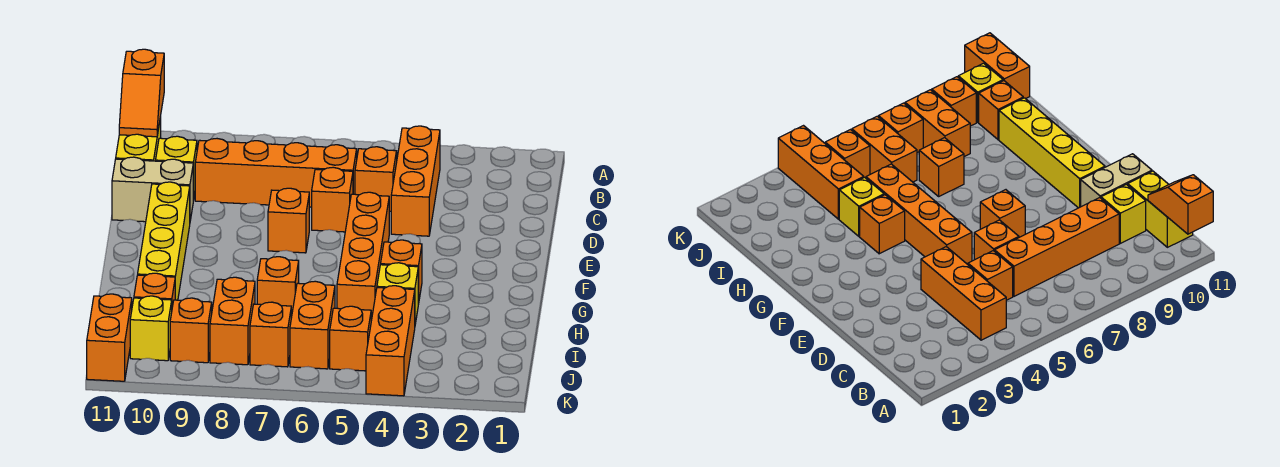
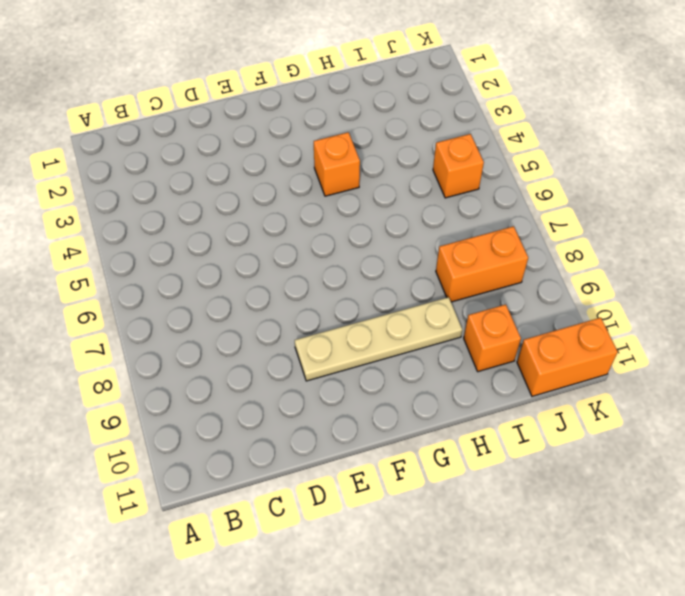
tan plate E9:H9 level 1 -> none
none -> orange brick B4:D4 level 1
none -> yellow brick B11:C11 level 1
none -> orange brick C5 level 1

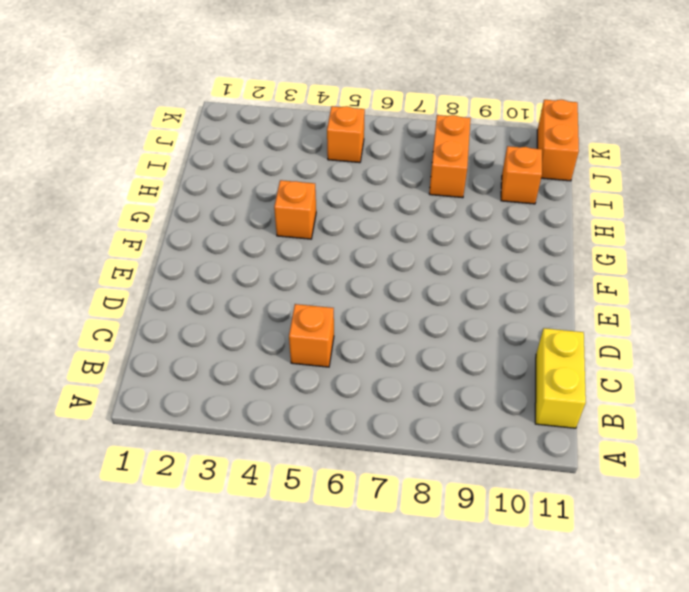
none -> orange brick B4:D4 level 1
none -> orange brick C6:C9 level 1
none -> yellow brick C10 level 1

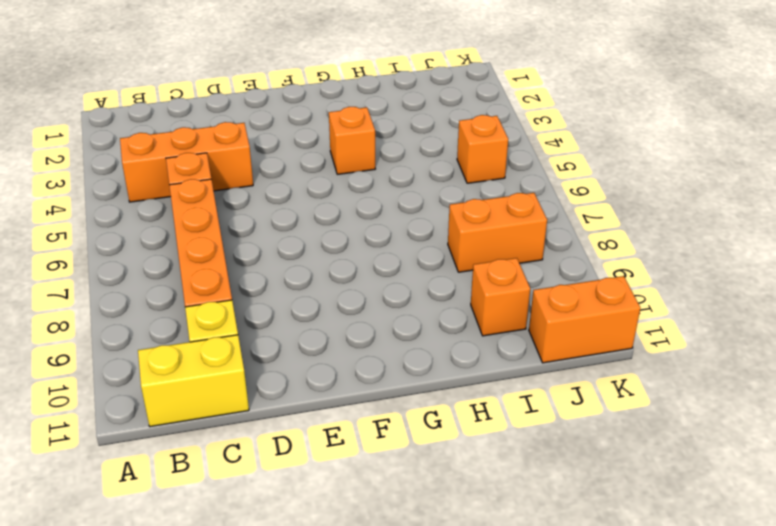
none -> orange brick D6 level 1
none -> tan brick D10:D11 level 1
none -> orange brick E5:H5 level 1

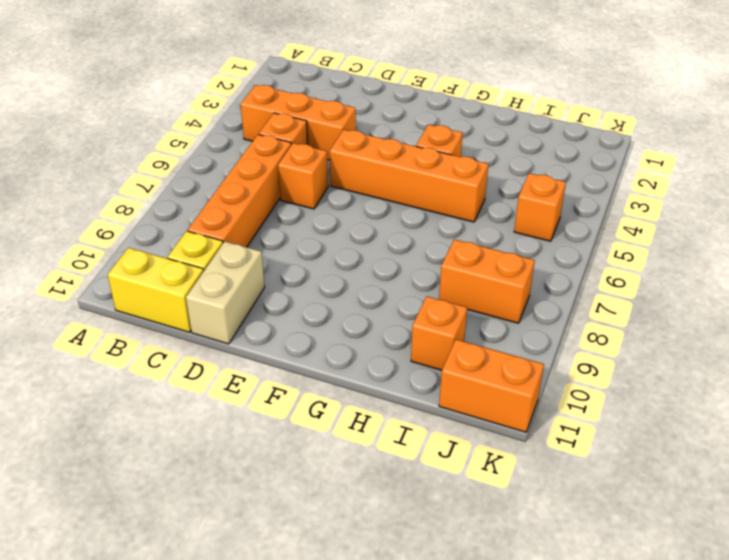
none -> orange brick E7 level 1
none -> yellow brick E10:H10 level 1
none -> yellow brick H4 level 1

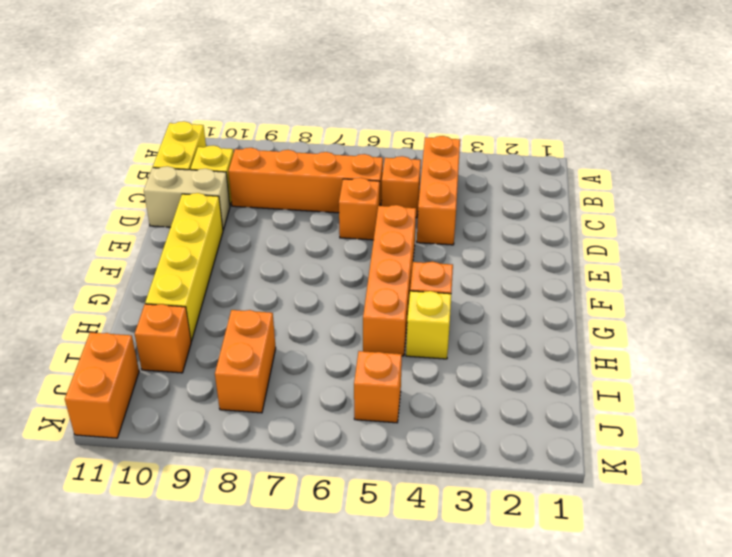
none -> orange brick E7 level 1
none -> orange brick H7 level 1
none -> orange brick I4:K4 level 1

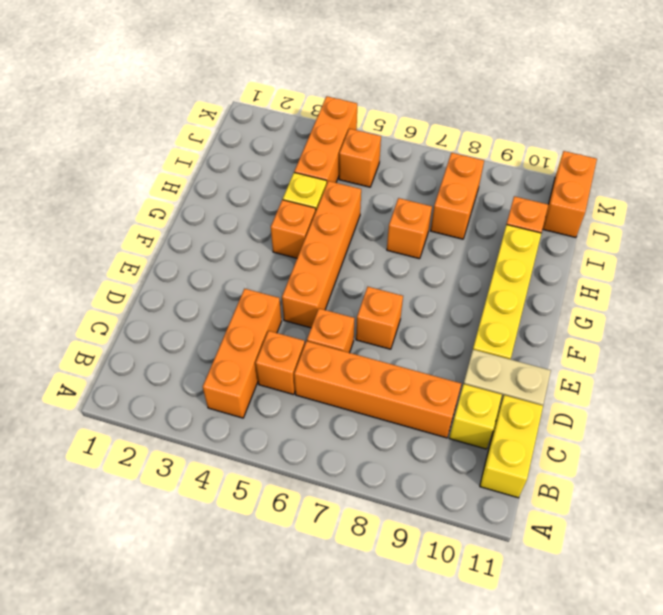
none -> orange brick I6:J6 level 1
none -> orange brick J7 level 1
none -> orange brick J9 level 1

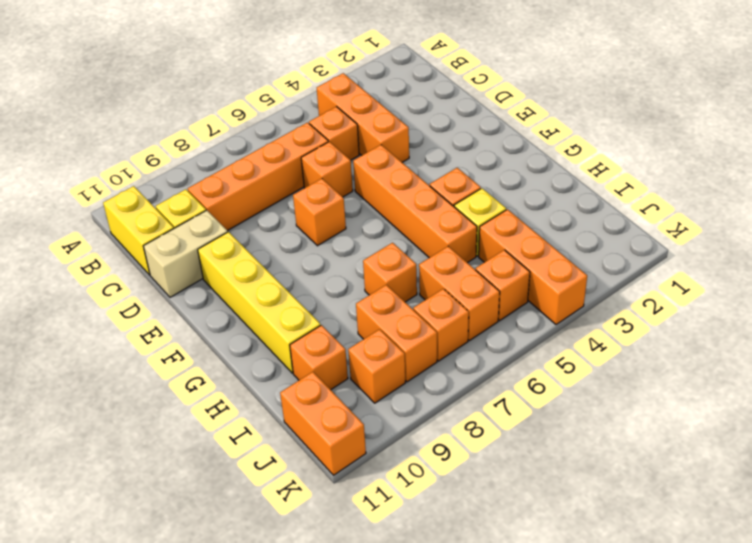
none -> yellow brick J10 level 1
none -> orange slope A11:B11 level 2 top A

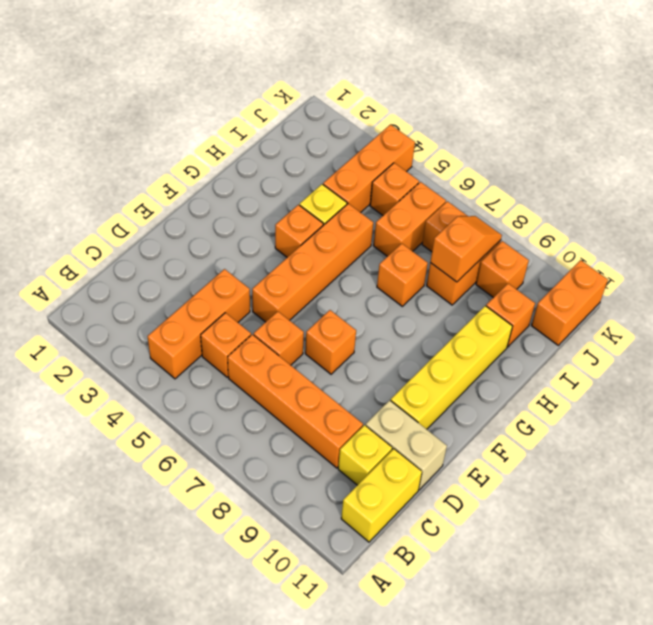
orange slope I8:J8 level 2 top I -> orange slope A11:B11 level 2 top A
none -> yellow brick J10 level 1

